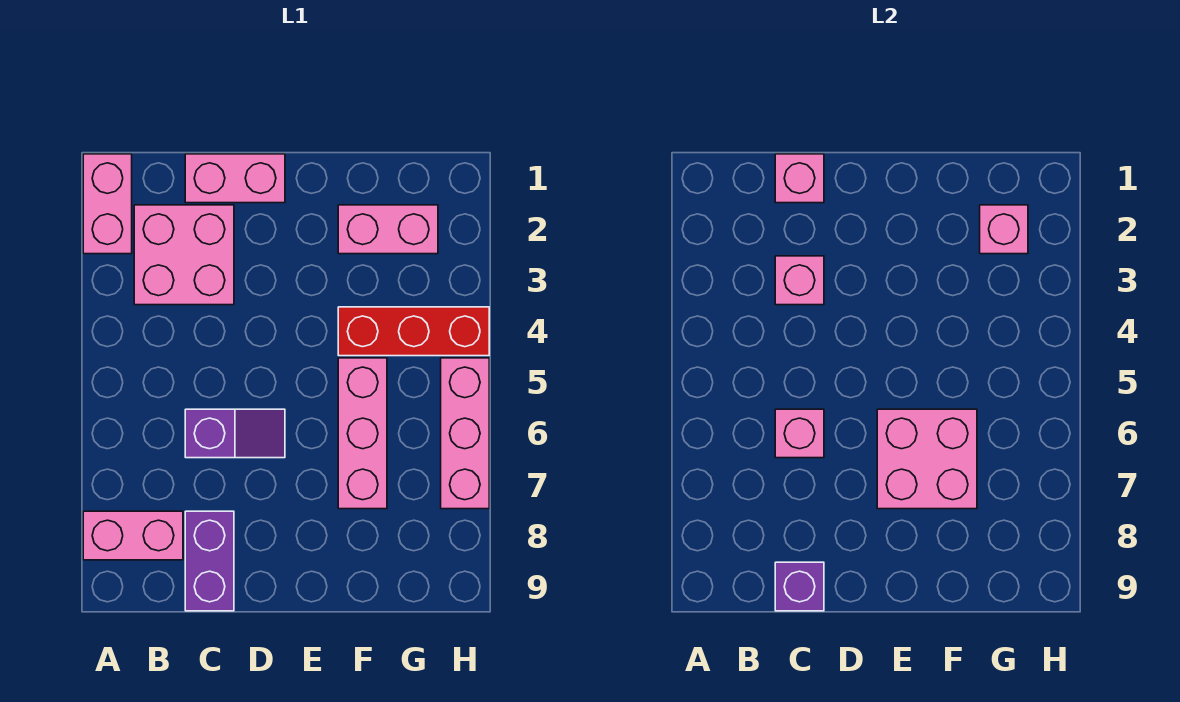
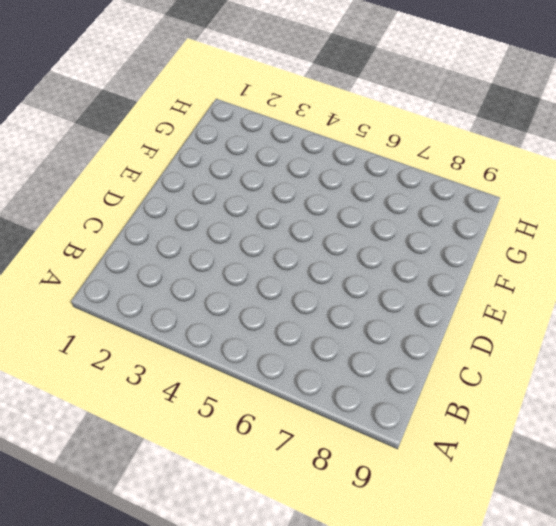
none -> pink brick A1:A2 level 1
none -> pink brick A8:B8 level 1
none -> pink brick B2:C3 level 1

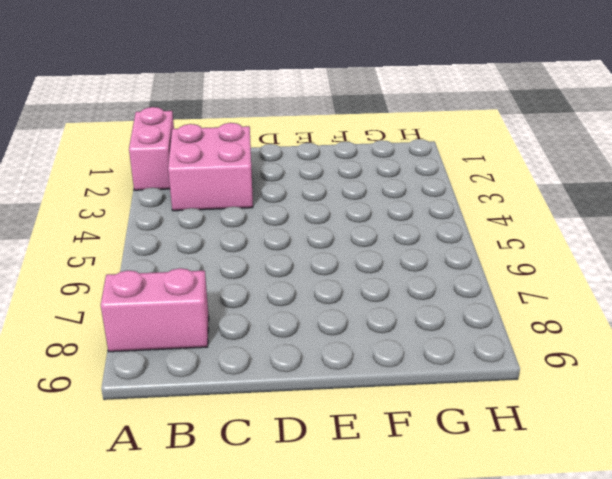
none -> pink brick C1:D1 level 1
none -> purple slope C6:D6 level 1 top C
none -> purple brick C8:C9 level 1

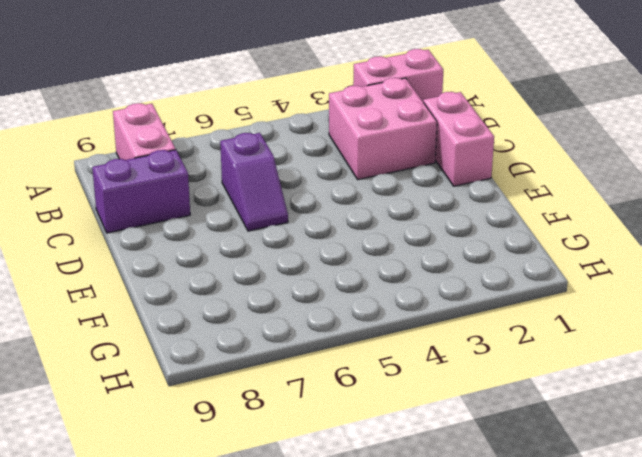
none -> pink brick F2:G2 level 1
none -> red brick F4:H4 level 1
none -> pink brick F5:F7 level 1

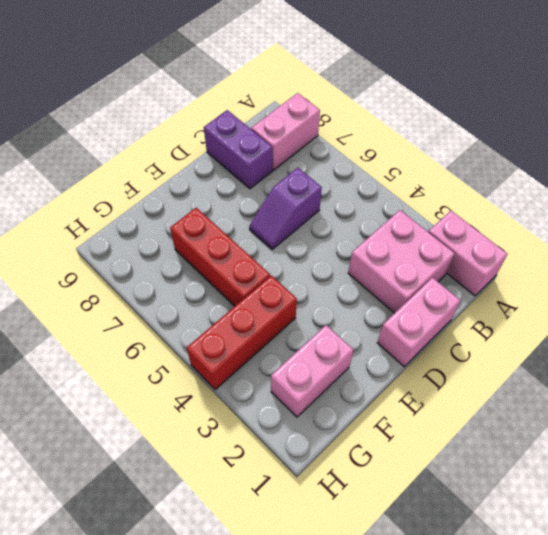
red brick F5:F7 level 1 -> pink brick F5:F7 level 1
none -> pink brick H5:H7 level 1
none -> pink brick C1 level 2
none -> pink brick C3 level 2

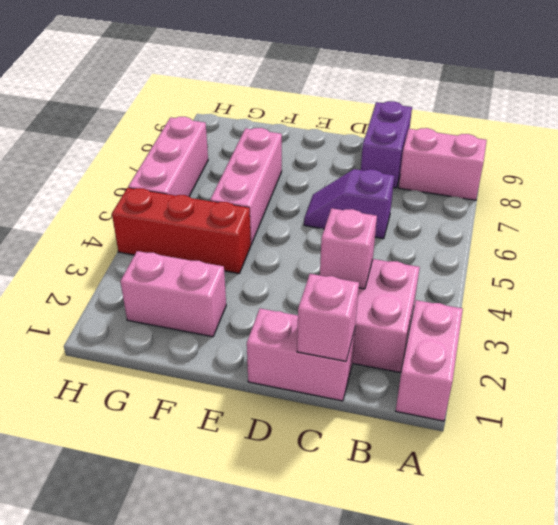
none -> pink brick C6 level 2
none -> purple brick C9 level 2
none -> pink brick E6:F7 level 2

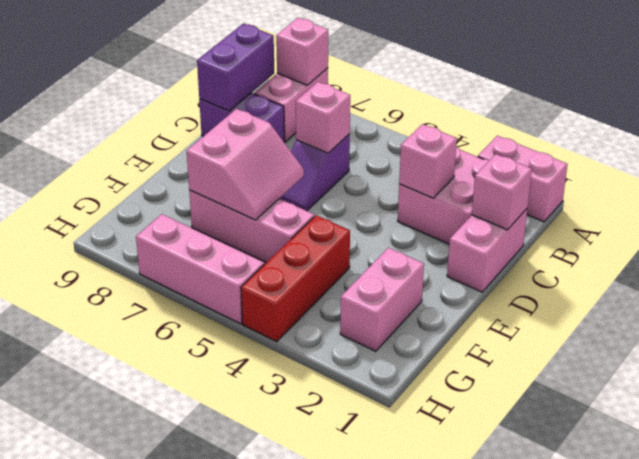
pink brick A8 level 2 -> pink brick G2 level 2
purple brick B9:C9 level 2 -> purple brick C9 level 2
pink slope E6:F7 level 2 top 7 -> pink brick E6:F7 level 2

